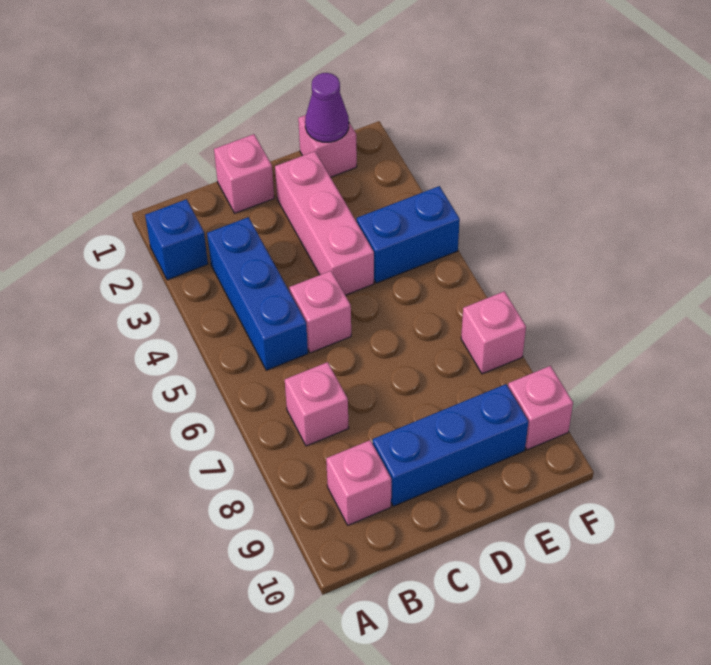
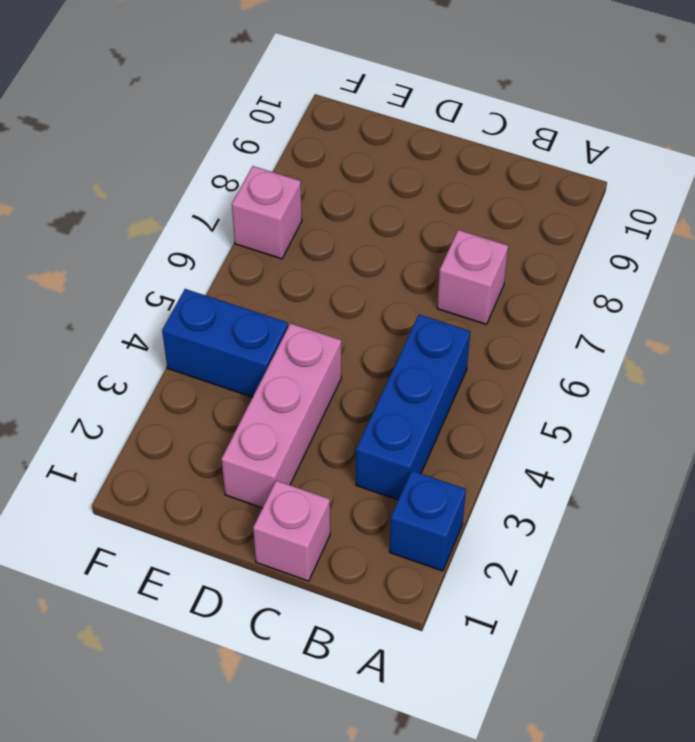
none -> pink brick B9 level 1
none -> pink brick C5 level 1
none -> blue brick C9:E9 level 1

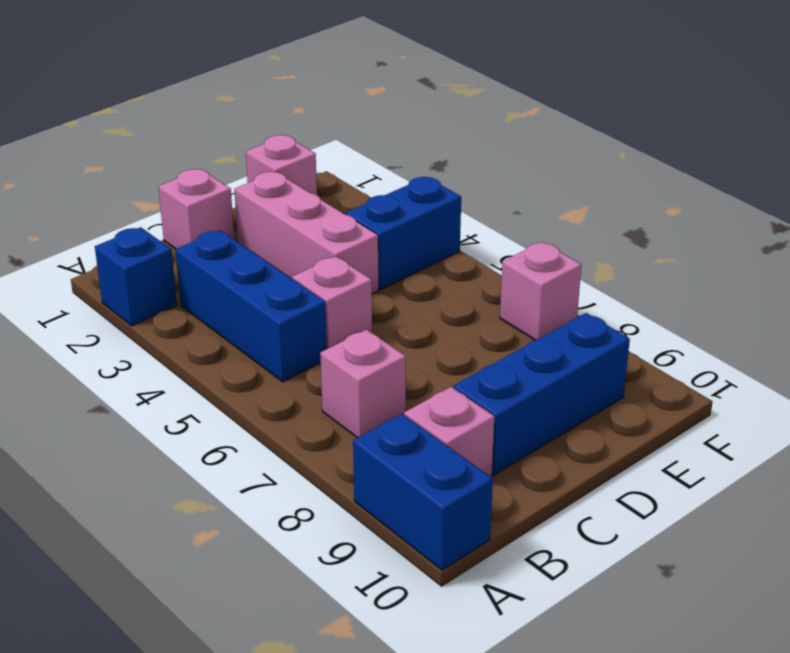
blue brick A9:A10 level 1 -> none
none -> pink brick F9 level 1
none -> purple cone E1 level 2

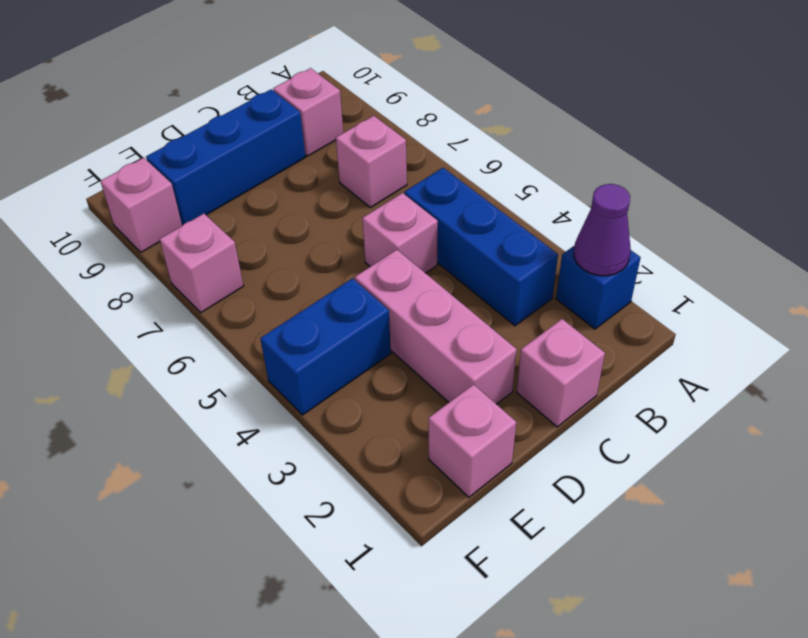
purple cone A2 level 2 -> purple cone E1 level 2

